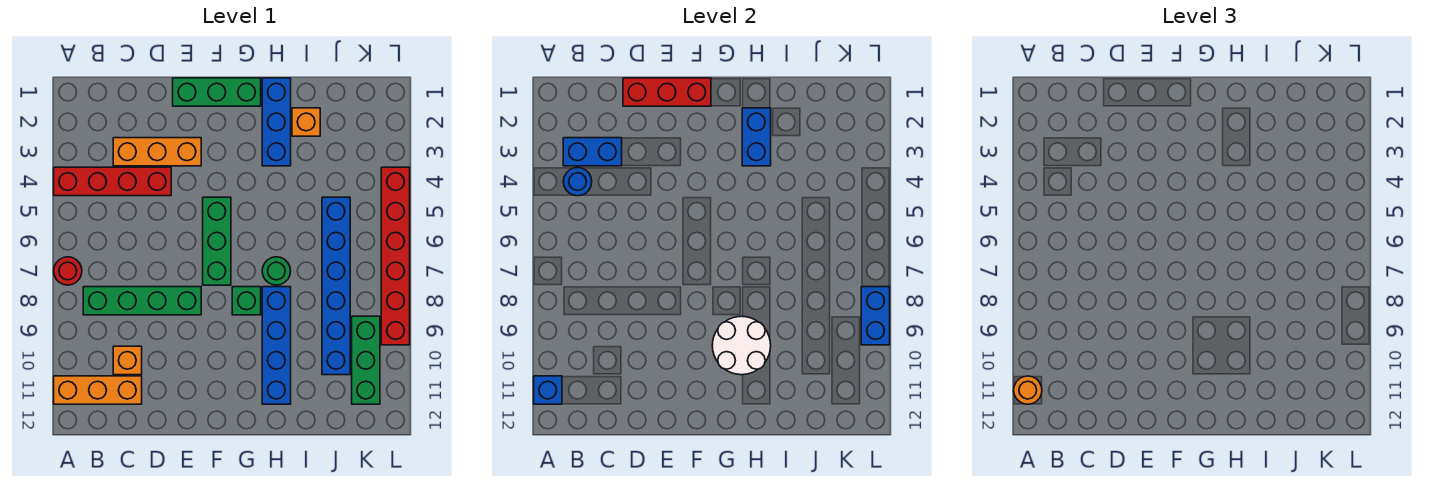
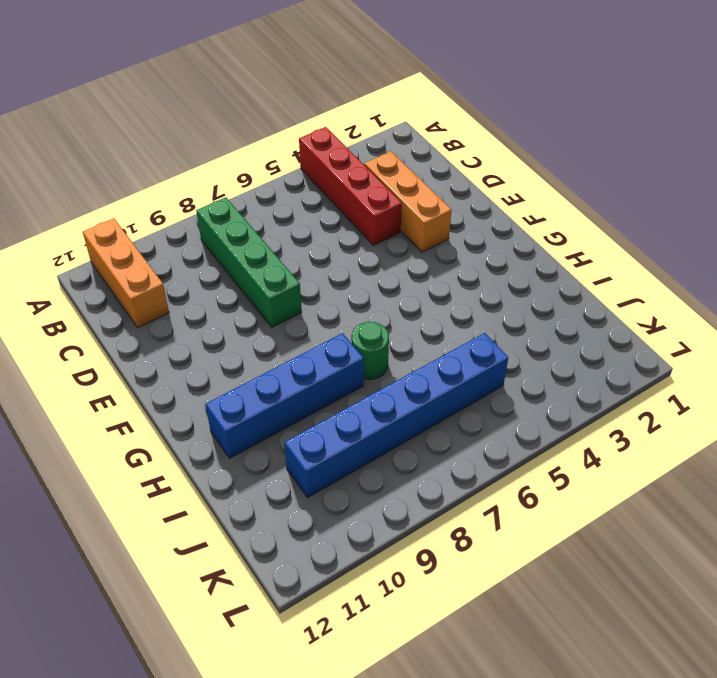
none -> red round brick A7 level 1
none -> orange brick C10 level 1
none -> green brick E1:G1 level 1

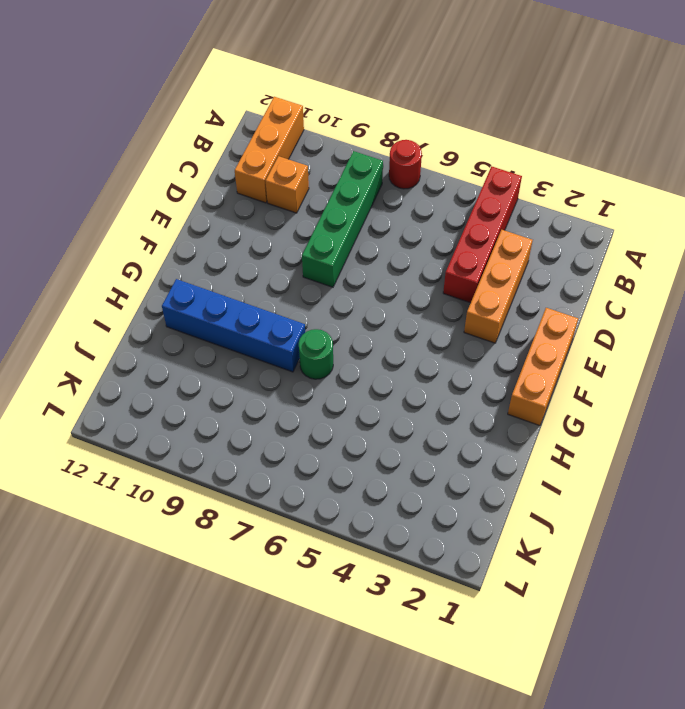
orange brick E1:G1 level 1 -> green brick E1:G1 level 1
none -> green brick F5:F7 level 1
none -> green brick G8 level 1
none -> blue brick H1:H3 level 1

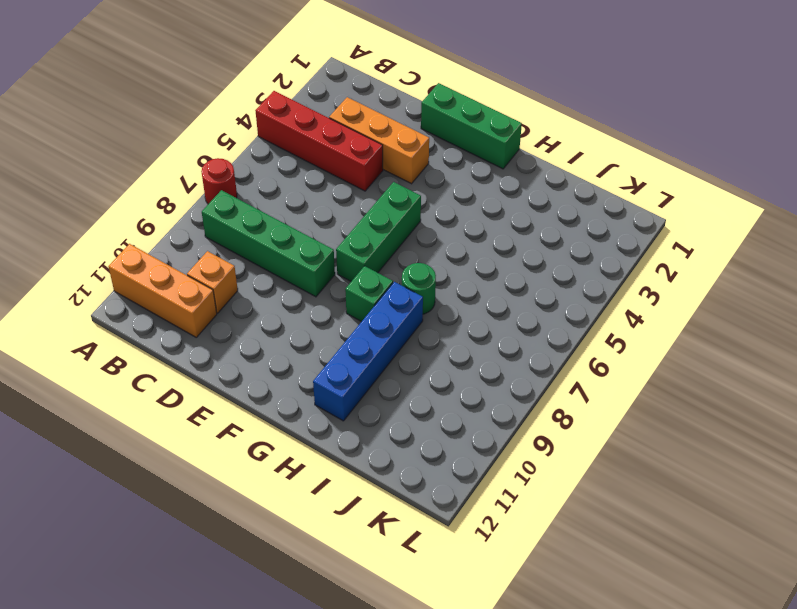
none -> blue brick H1:H3 level 1
none -> orange brick I2 level 1
none -> blue brick J5:J10 level 1

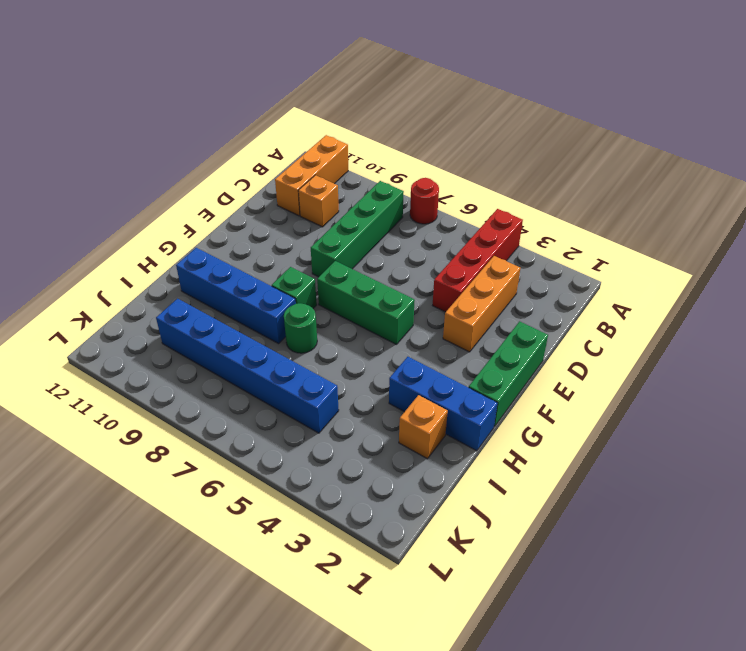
none -> green brick K9:K11 level 1
none -> red brick L4:L9 level 1
none -> blue brick A11 level 2

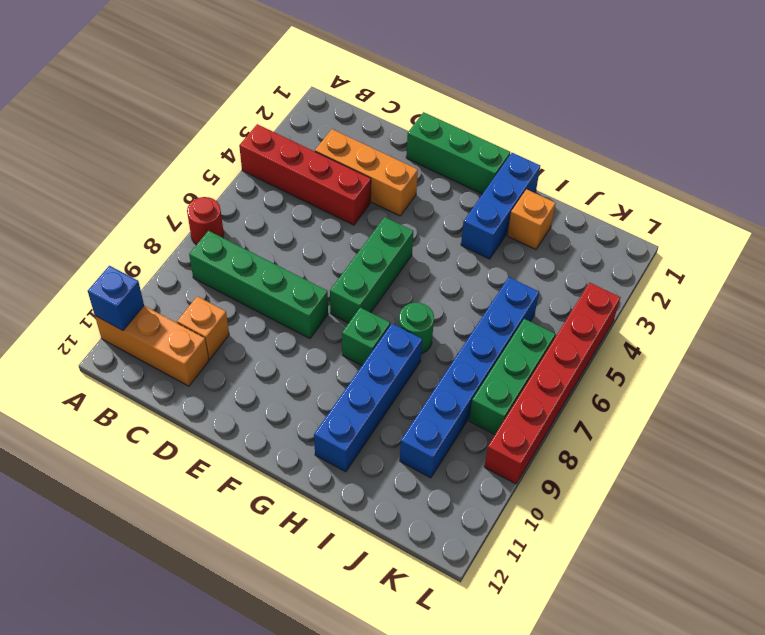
green brick K6:K8 level 1 -> green brick K9:K11 level 1
none -> blue brick B3:C3 level 2
none -> blue round brick B4 level 2
none -> red brick D1:F1 level 2

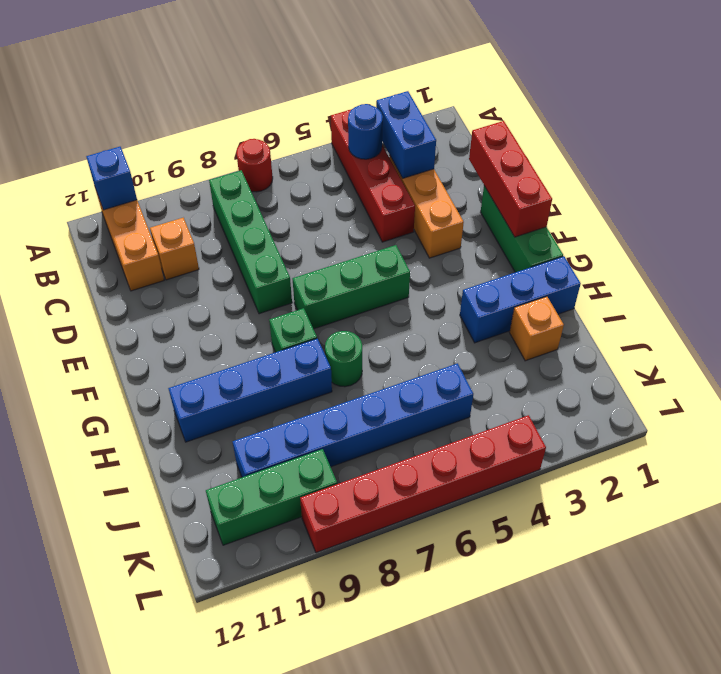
none -> white round brick G9:H10 level 2
none -> blue brick H2:H3 level 2
none -> blue brick L8:L9 level 2

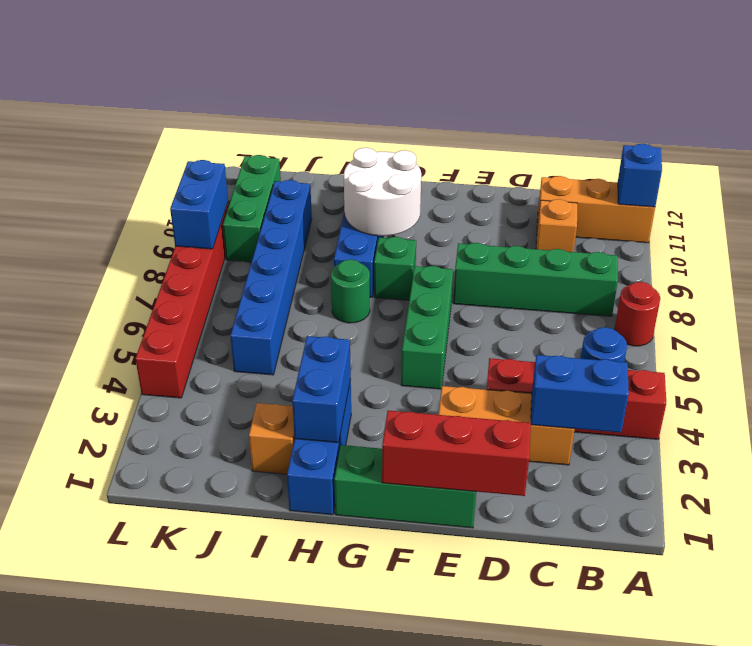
none -> orange round brick A11 level 3

